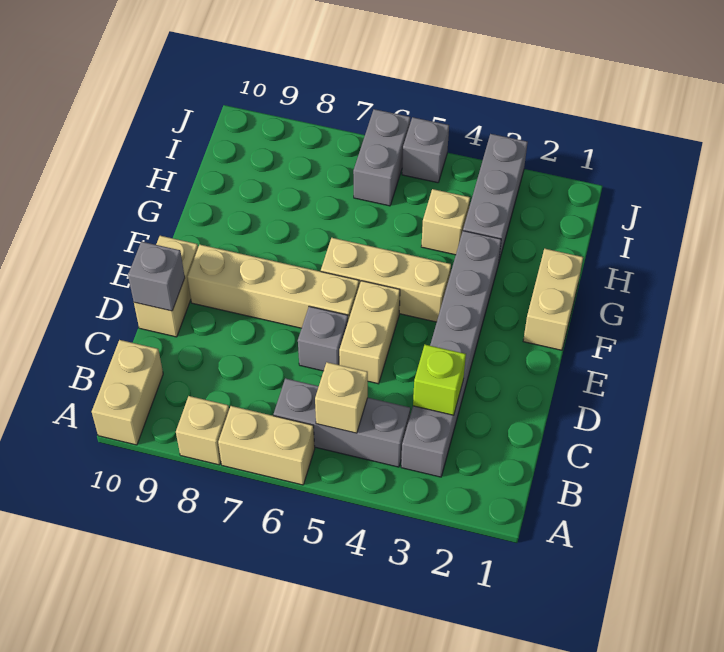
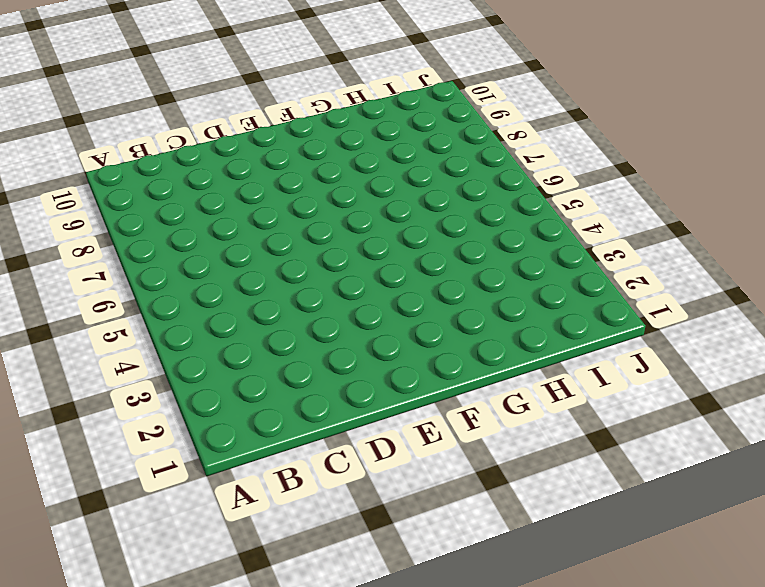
none -> tan brick A6:A7 level 1
none -> tan brick A8 level 1
none -> tan brick A10:B10 level 1

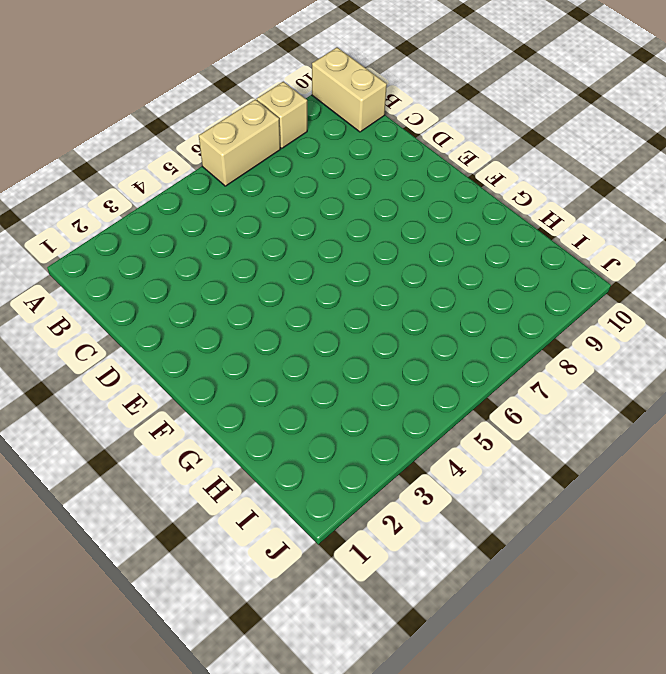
none -> grey brick B3:G3 level 1
none -> grey brick B4:B6 level 1
none -> tan brick D5:E5 level 1

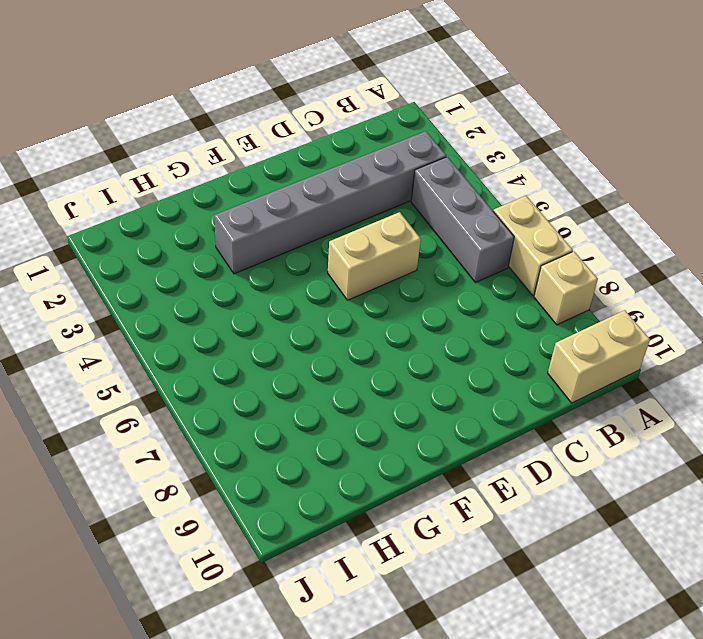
none -> grey brick D6 level 1
none -> tan brick D10:E10 level 1
none -> tan brick E6:E9 level 1

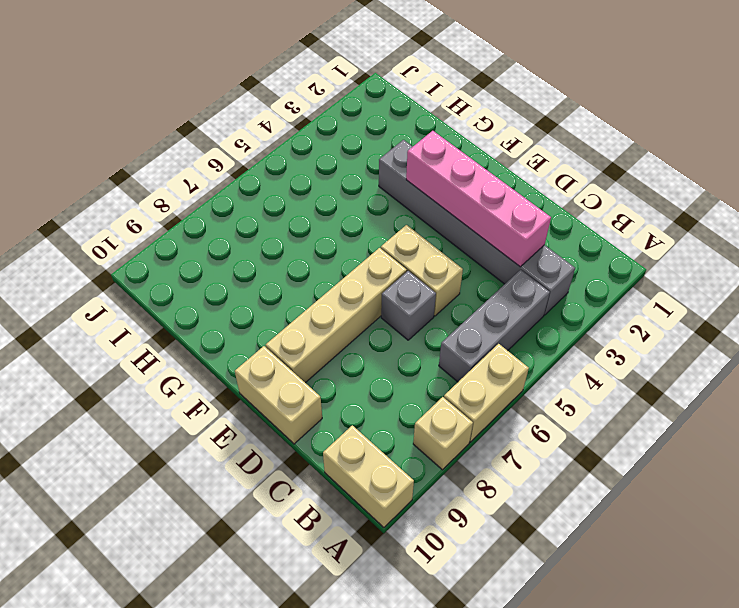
pink brick C3:F3 level 2 -> lime brick C3 level 2
none -> tan brick F1:G1 level 1
none -> tan brick F4:F6 level 1
none -> grey brick H3:J3 level 1

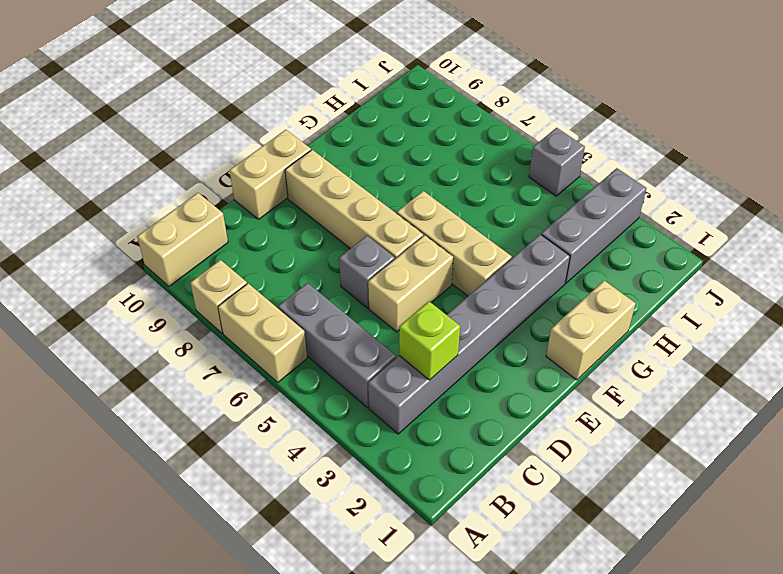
none -> tan brick H4 level 1
none -> grey brick I6:J6 level 1
none -> tan brick B5 level 2

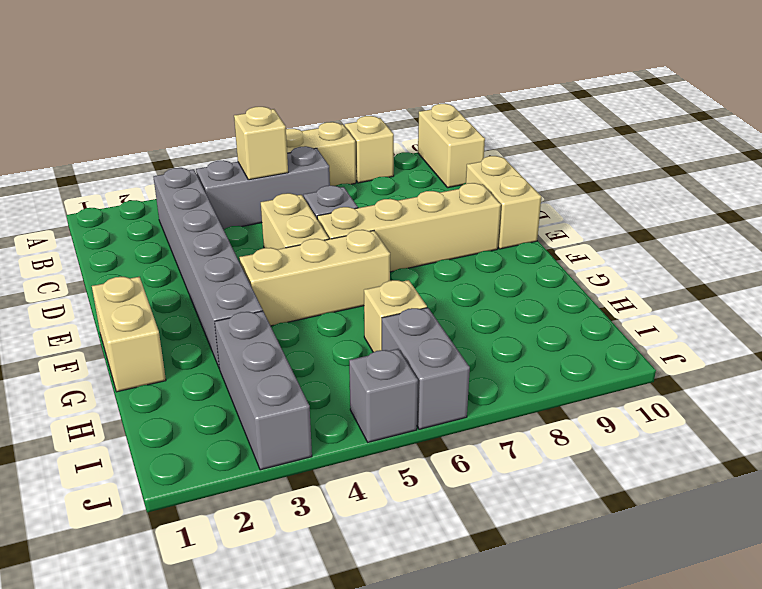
tan brick H6 level 1 -> tan brick H4 level 1
none -> lime brick C3 level 2
none -> grey brick D10 level 2

